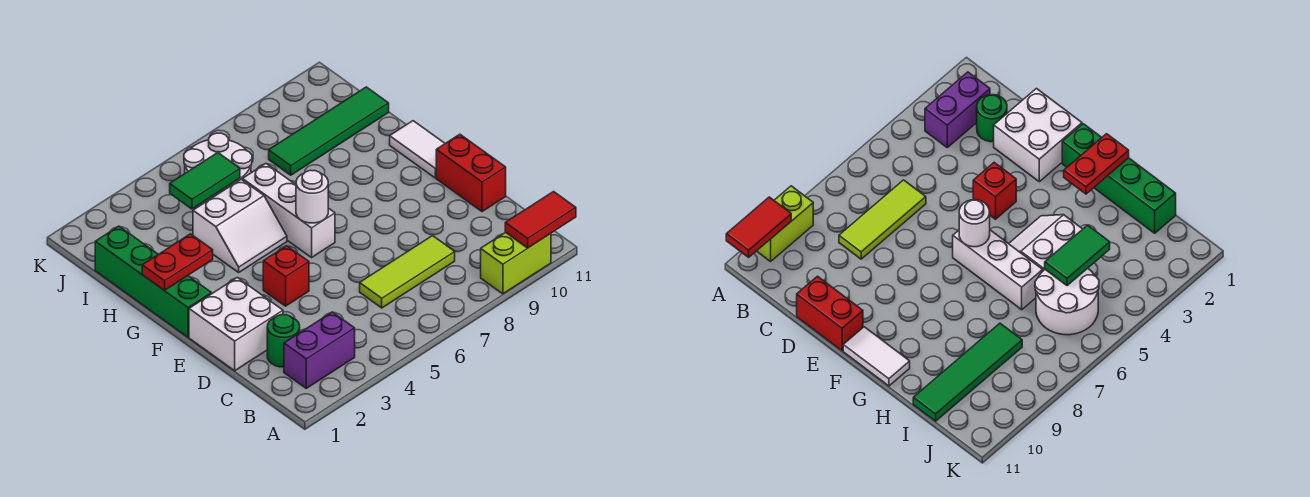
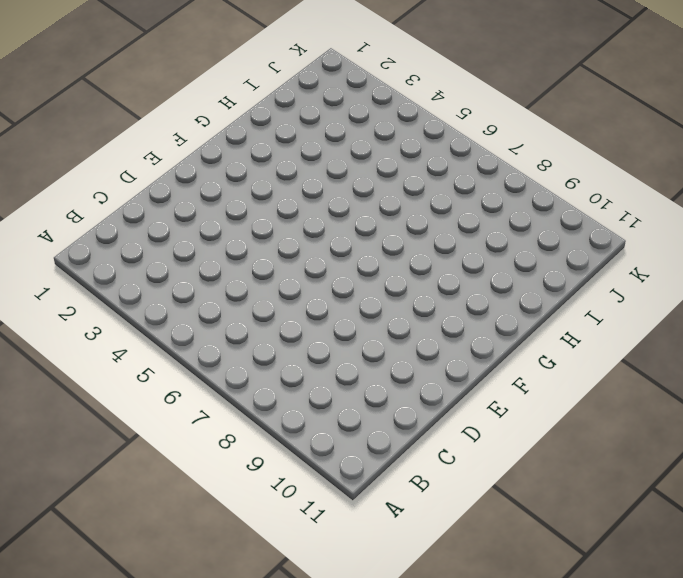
none -> lime brick A9:A10 level 1
none -> purple brick B2:B3 level 1
none -> green round brick C2 level 1

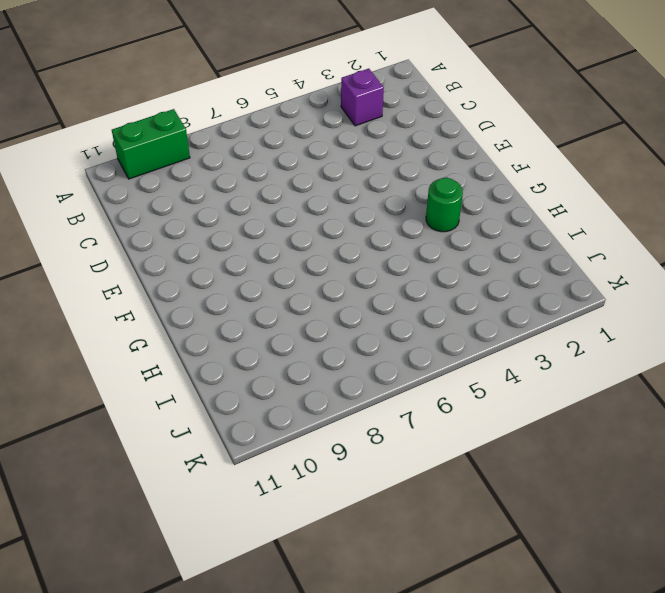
green brick A9:A10 level 1 -> lime brick A9:A10 level 1
purple brick B3 level 1 -> purple brick B2:B3 level 1
green round brick G3 level 1 -> green round brick C2 level 1
none -> lime tile C6:C8 level 1
none -> white brick D1:E2 level 1
none -> red brick D11:E11 level 1

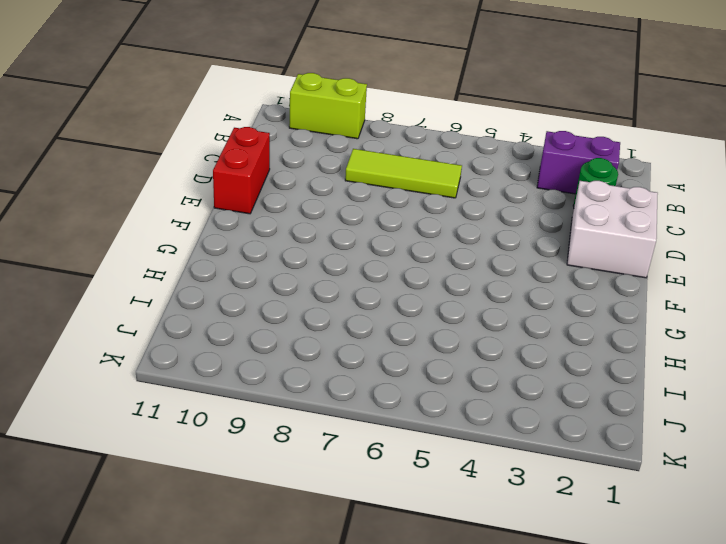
none -> red brick E4 level 1
none -> green brick F1:I1 level 1
none -> white brick F6:H6 level 1

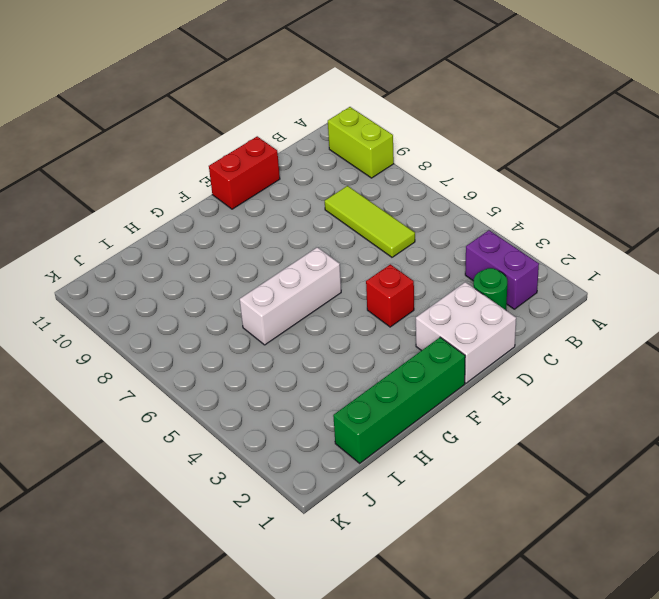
none -> white tile F11:G11 level 1
none -> white slope G4:H5 level 1 top H
none -> white round brick I5:J6 level 1

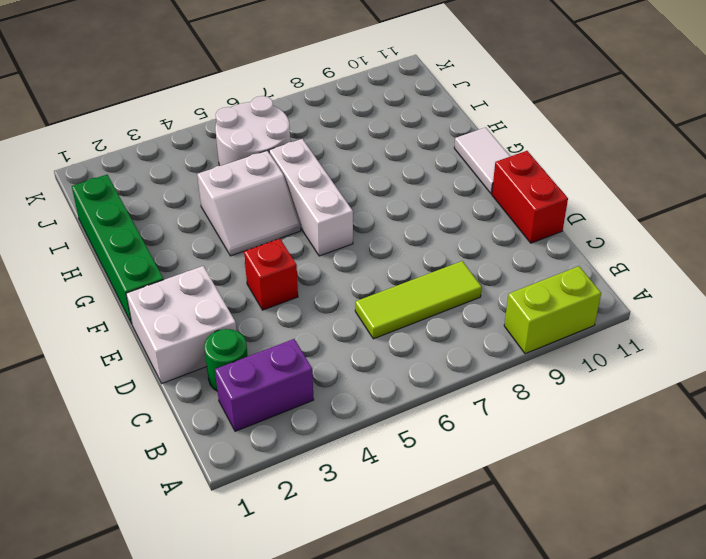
none -> green tile I8:I11 level 1
none -> red tile A10:A11 level 2
none -> white round brick F6 level 2

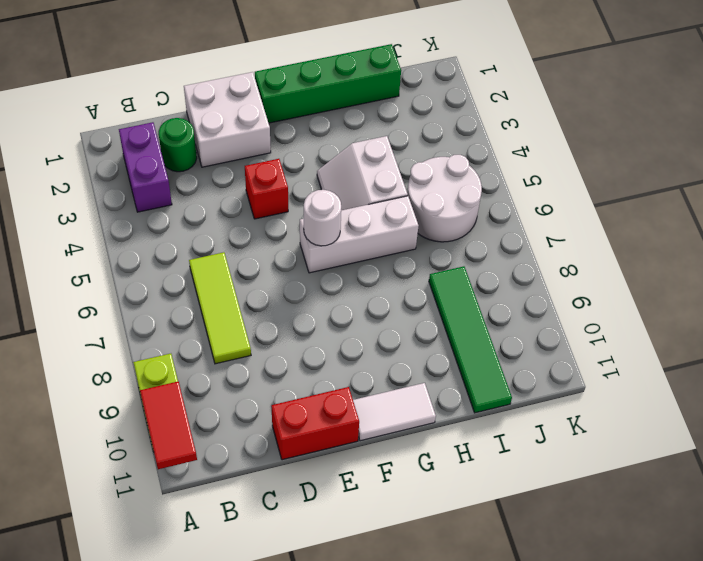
none -> red plate G1:G2 level 2
none -> green tile I4:I5 level 2

